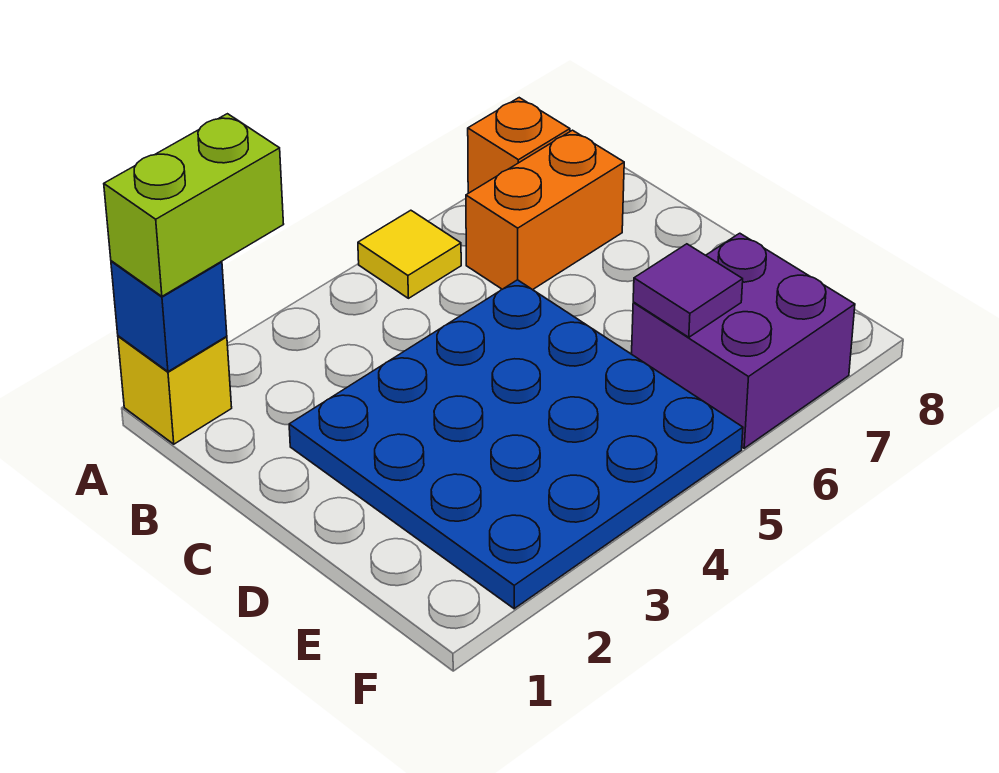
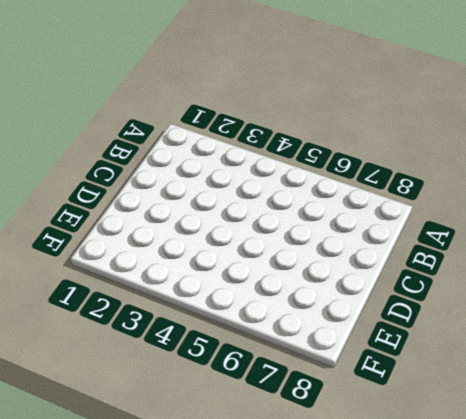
none -> yellow brick A1 level 1
none -> yellow tile A5 level 1

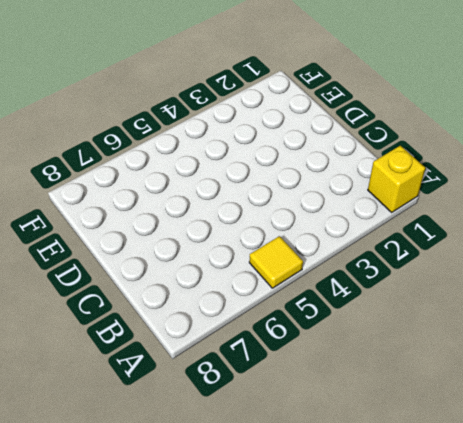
none -> orange brick A7 level 1
none -> orange brick B6:B7 level 1

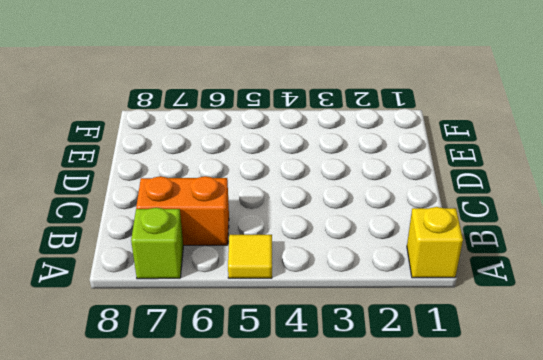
lime brick A7 level 1 -> orange brick A7 level 1
none -> blue plate C2:F5 level 1
none -> purple brick E6:F7 level 1

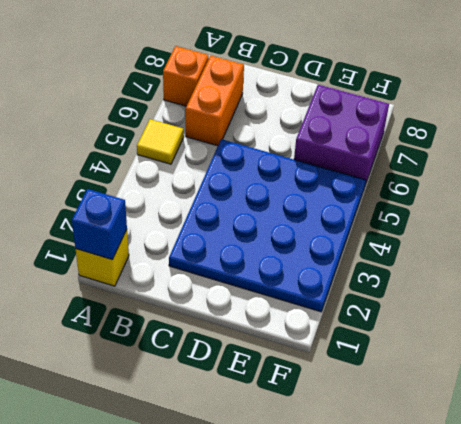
none -> purple tile E6 level 2
none -> lime brick A1:A2 level 3

